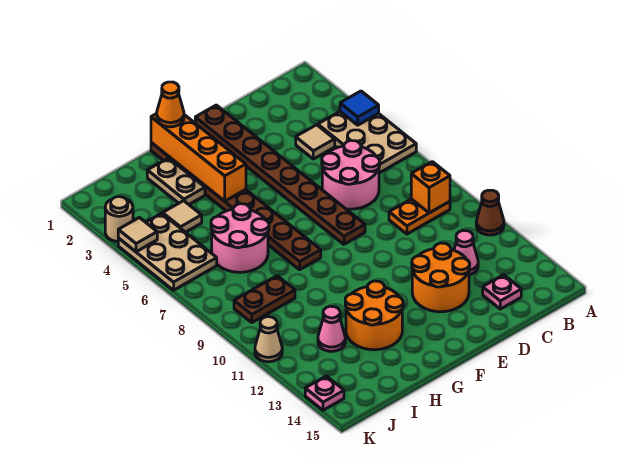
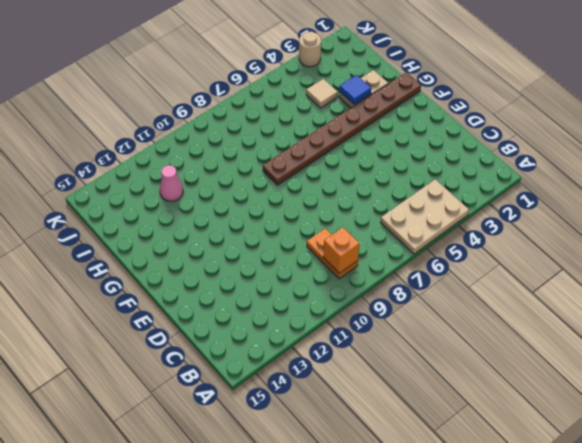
blue tile H3 level 2 -> blue tile A4 level 2
none -> brown cone A11 level 1
none -> tan tile C4 level 1
none -> pink round brick C6:D7 level 1

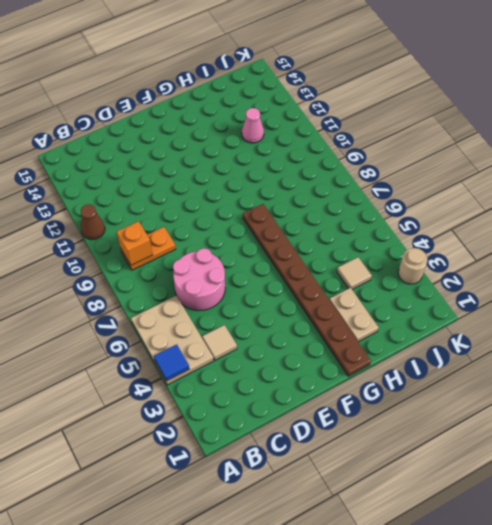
none -> pink cone C12 level 1
none -> pink plate C14 level 1
none -> orange round brick D12:E13 level 1

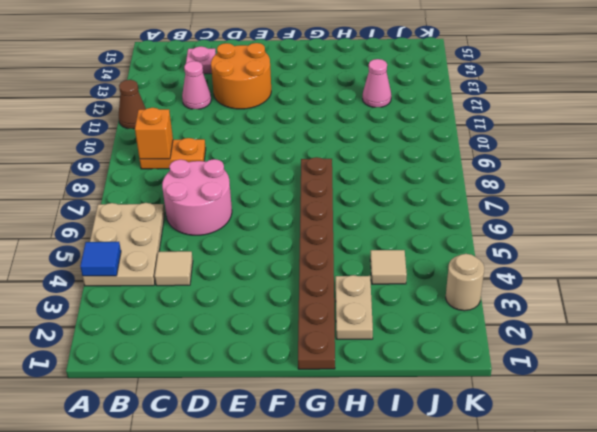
none -> brown plate E1:E8 level 1
none -> orange round brick G12:H13 level 1
none -> pink round brick H6:I7 level 1

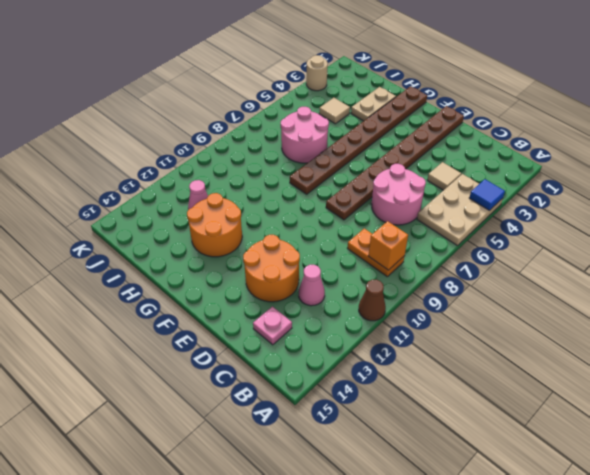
none -> brown plate I9:J9 level 1
none -> tan plate J4:K6 level 1
none -> tan cone K11 level 1

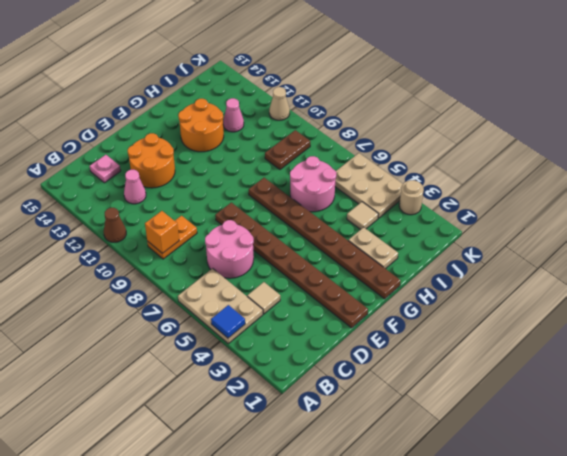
none -> pink plate K14 level 1
none -> orange brick G1:G4 level 2
none -> tan tile K4 level 2

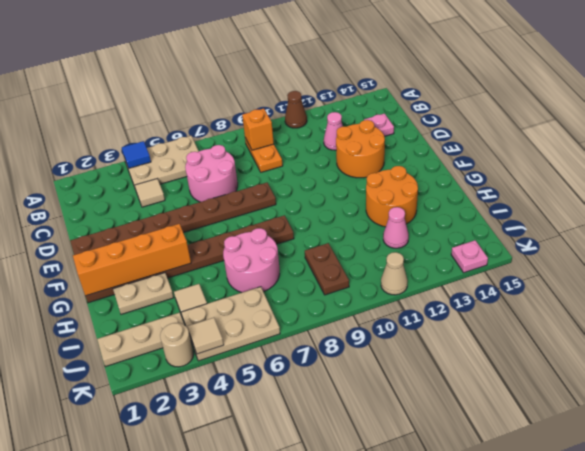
tan plate J1:J3 level 1 -> none
none -> orange cone G1 level 3

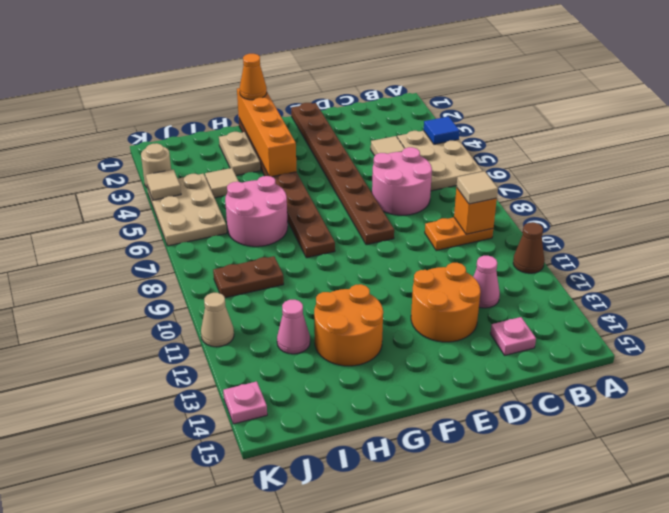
tan tile B9 level 3 -> none

